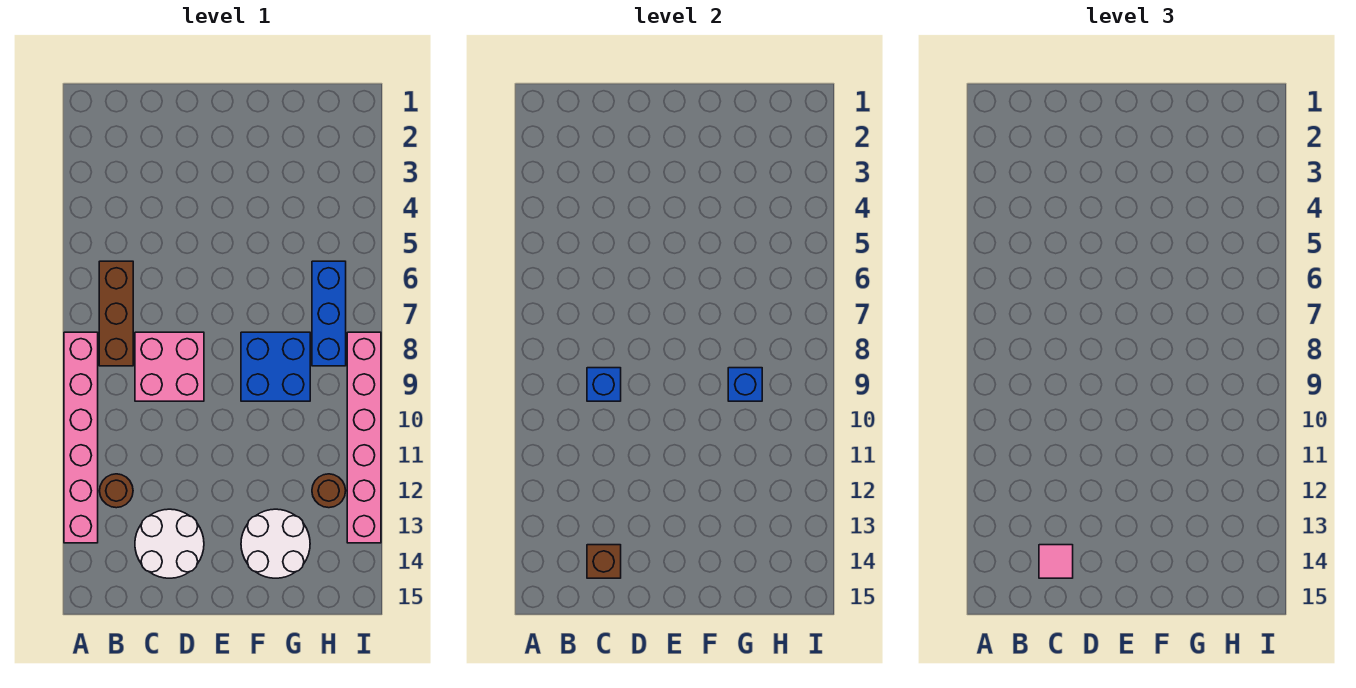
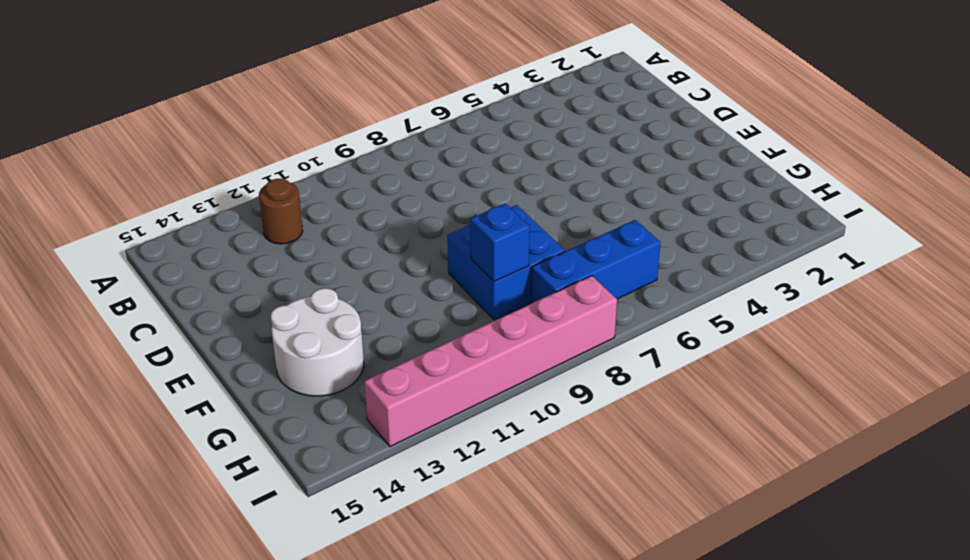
none -> pink brick A8:A13 level 1
none -> brown brick B6:B8 level 1
none -> pink brick C8:D9 level 1

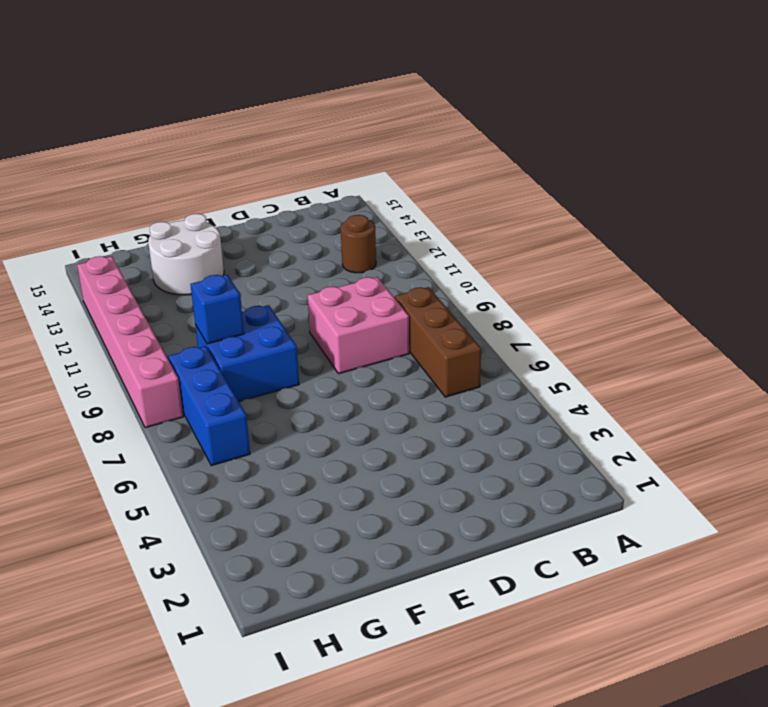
none -> pink brick A8:A13 level 1
none -> white round brick C13:D14 level 1
none -> brown round brick H12 level 1

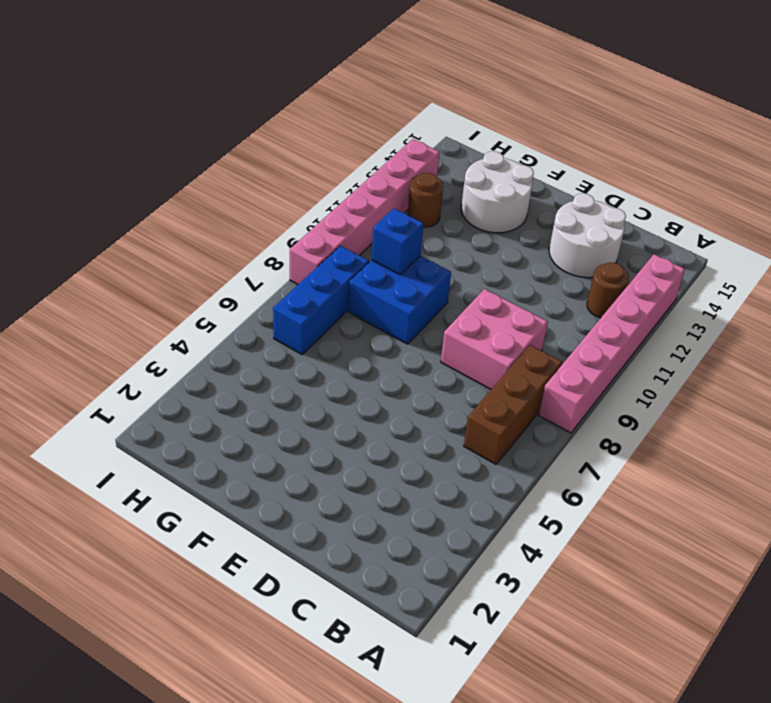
none -> blue brick C9 level 2
none -> brown brick C14 level 2
none -> pink tile C14 level 3

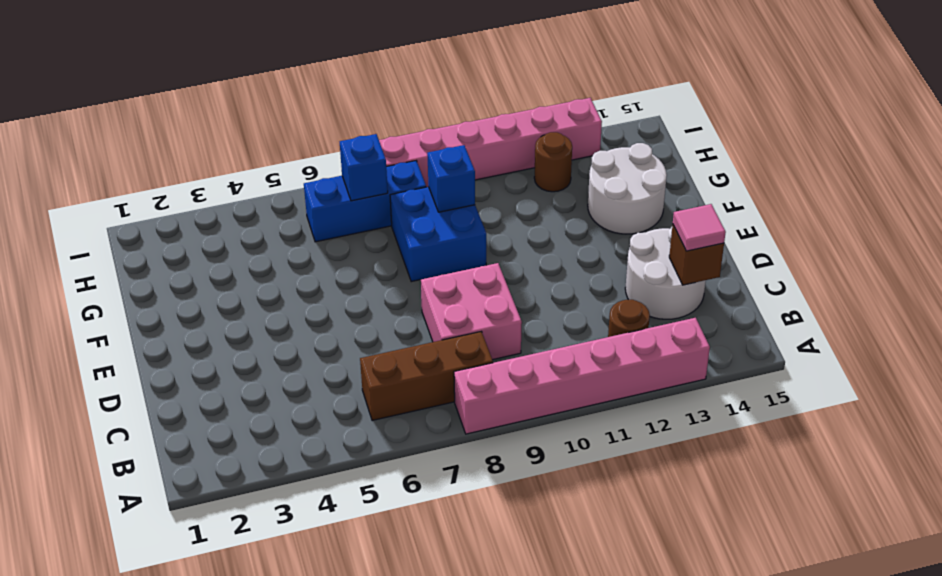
blue brick H7 level 2 -> blue brick C9 level 2

